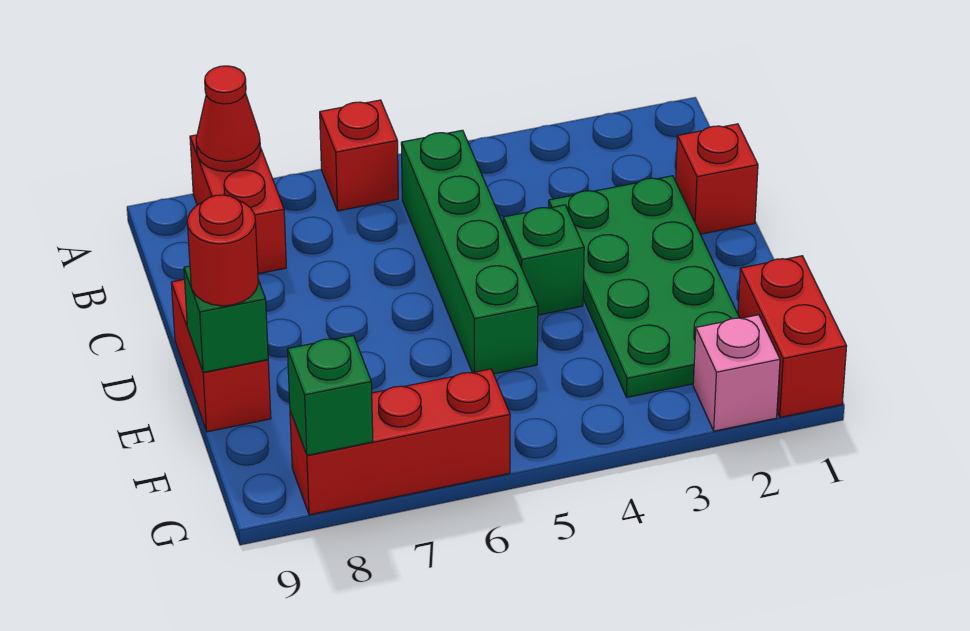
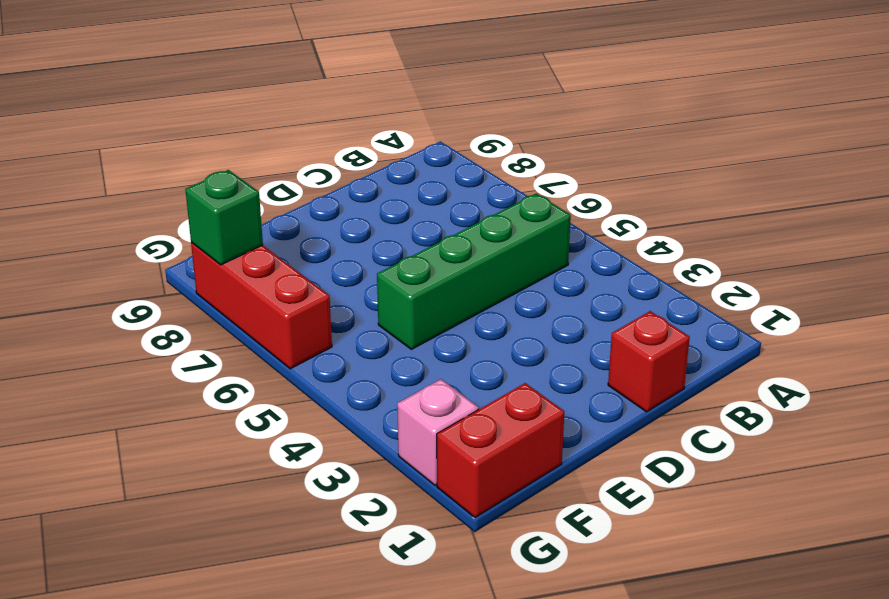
none -> red brick A6 level 1
none -> red brick A8:B8 level 1
none -> green plate C2:F3 level 1

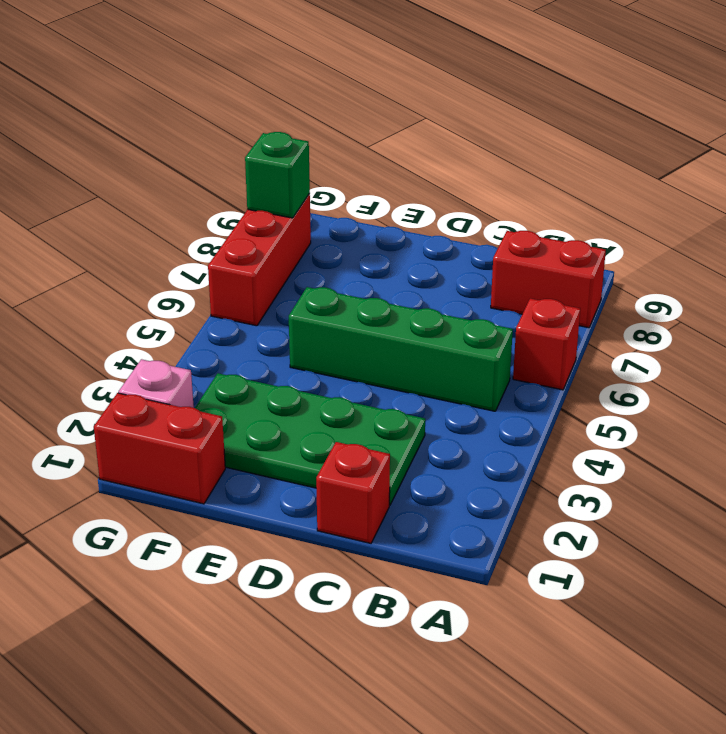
none -> green brick D4 level 1
none -> red brick D9:E9 level 1
none -> red cone A8 level 2

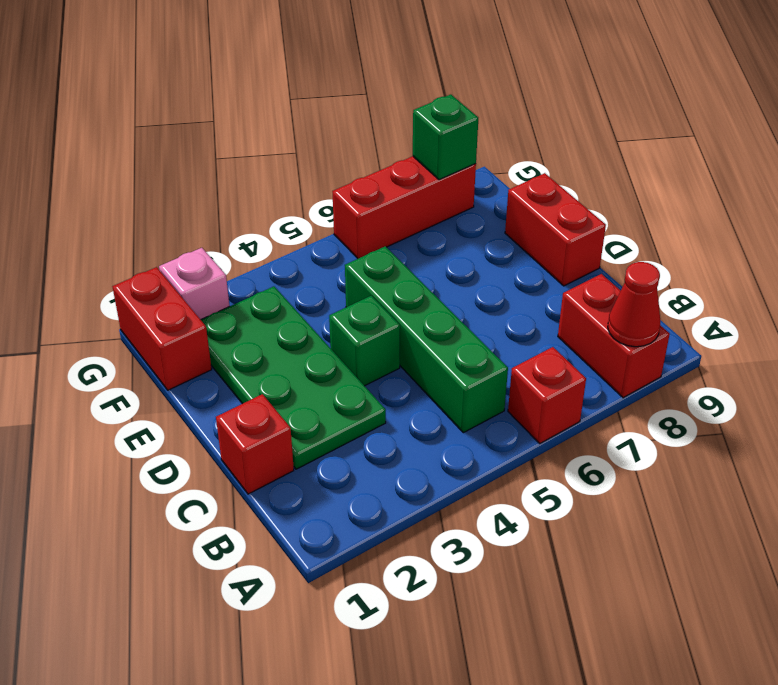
none -> green brick E9 level 2
none -> red round brick E9 level 3

